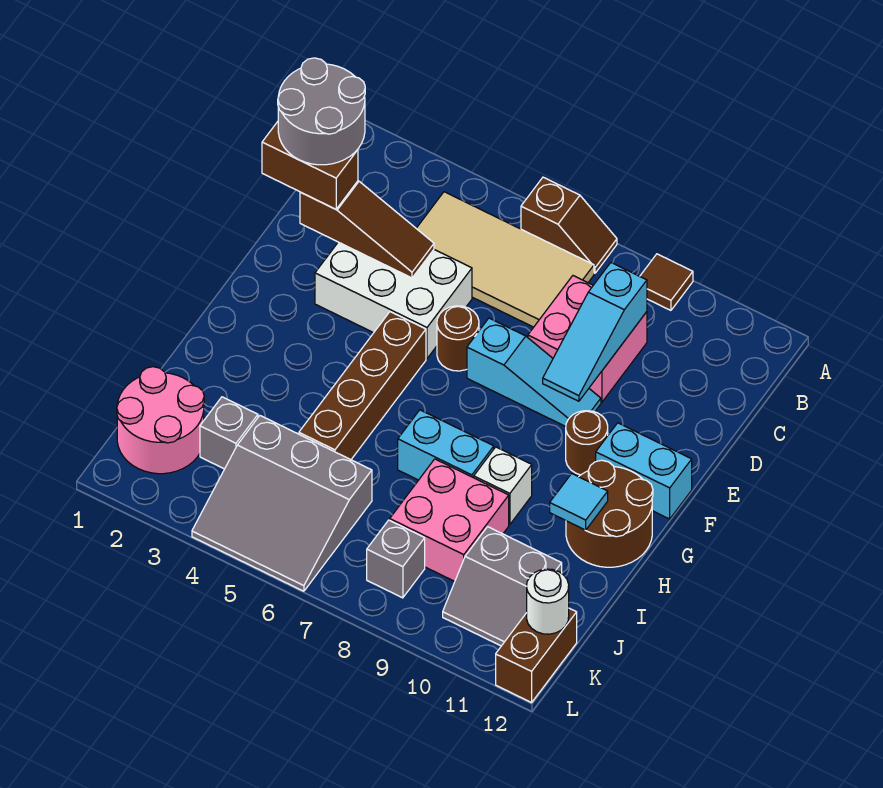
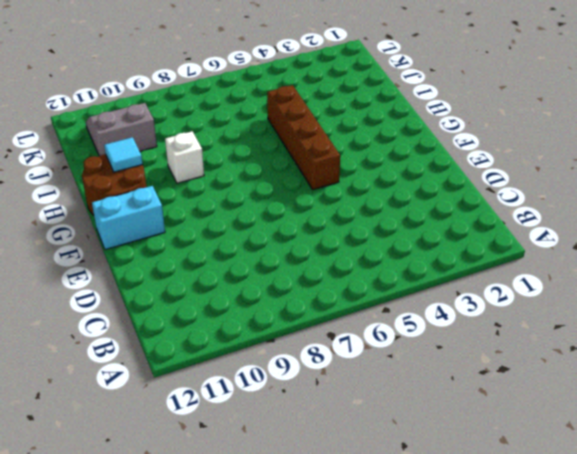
none -> brown slope A6:A7 level 1 top 6
none -> brown tile A9 level 1
none -> tan tile B4:C7 level 1

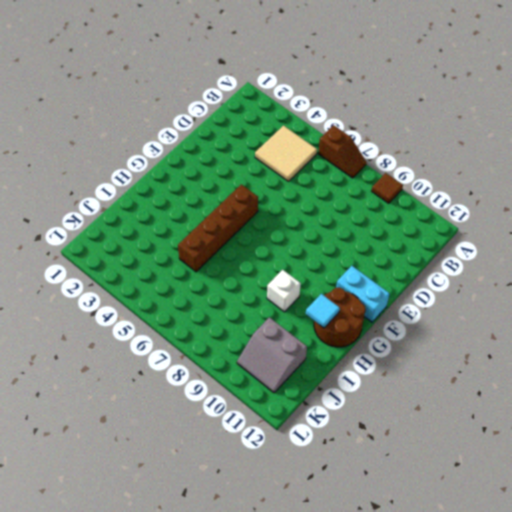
tan tile B4:C5 level 1 -> tan tile B4:C7 level 1
none -> pink brick C8:D9 level 1
none -> white brick D3:E5 level 1
none -> brown round brick E6 level 1

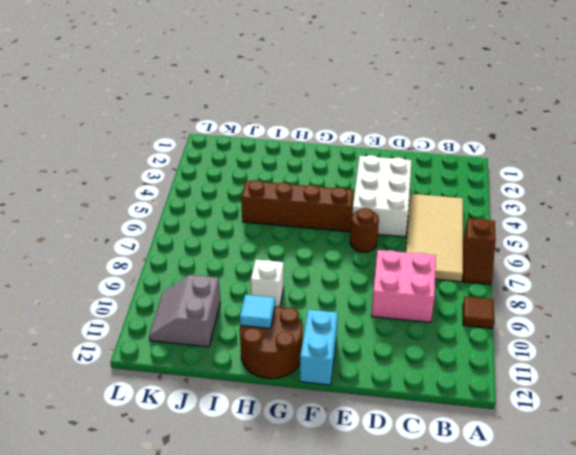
none -> cyan slope E7:E9 level 1 top 7
none -> brown round brick F10 level 1
none -> cyan brick H7:H8 level 1

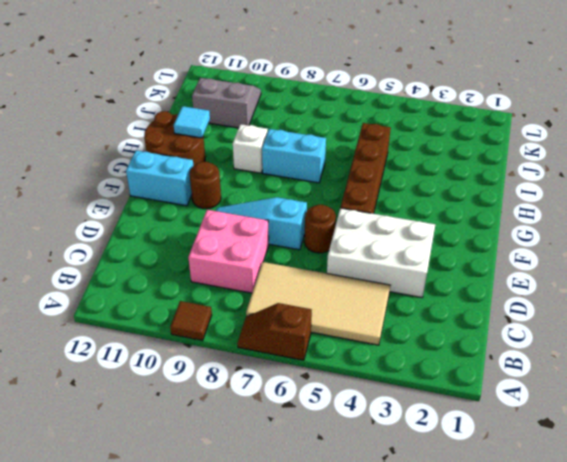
none -> pink brick I8:J9 level 1
none -> pink round brick J1:K2 level 1
none -> grey brick J3 level 1

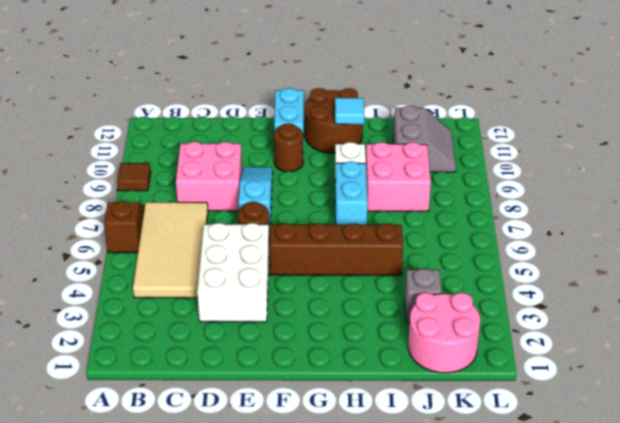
none -> grey slope J4:L6 level 1 top J
none -> grey brick K8 level 1
none -> brown brick K12:L12 level 1

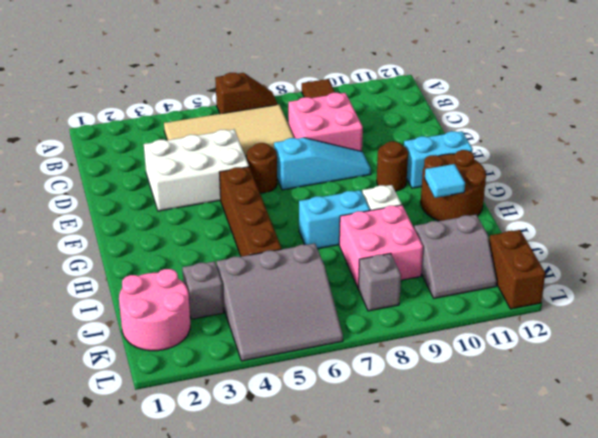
none -> cyan slope C9:E9 level 2 top C
none -> brown slope D2:D4 level 2 top 2
none -> white round brick K12 level 2

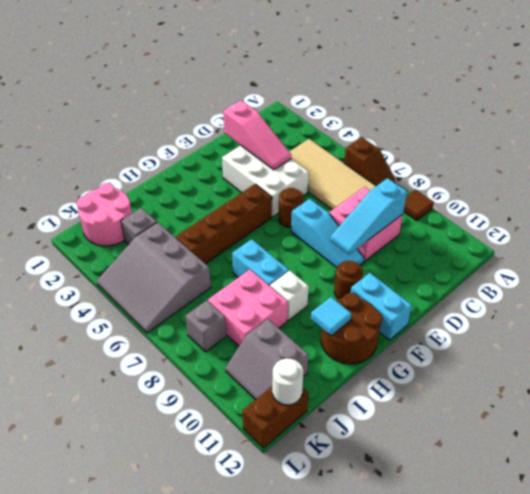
pink slope D2:D4 level 2 top 2 -> brown slope D2:D4 level 2 top 2
none -> brown brick D1:D2 level 3
none -> grey round brick C1:D2 level 4

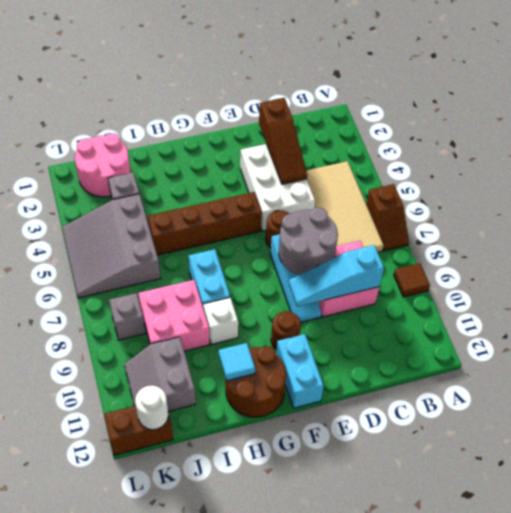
grey round brick D7:E8 level 2 -> grey round brick C1:D2 level 4
none -> brown brick D1:D2 level 3

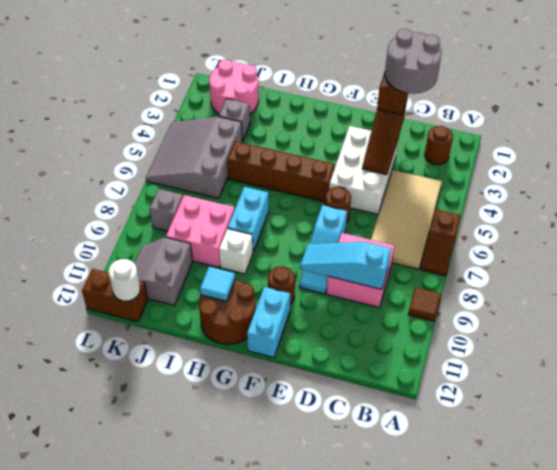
brown round brick B2 level 1 -> none

